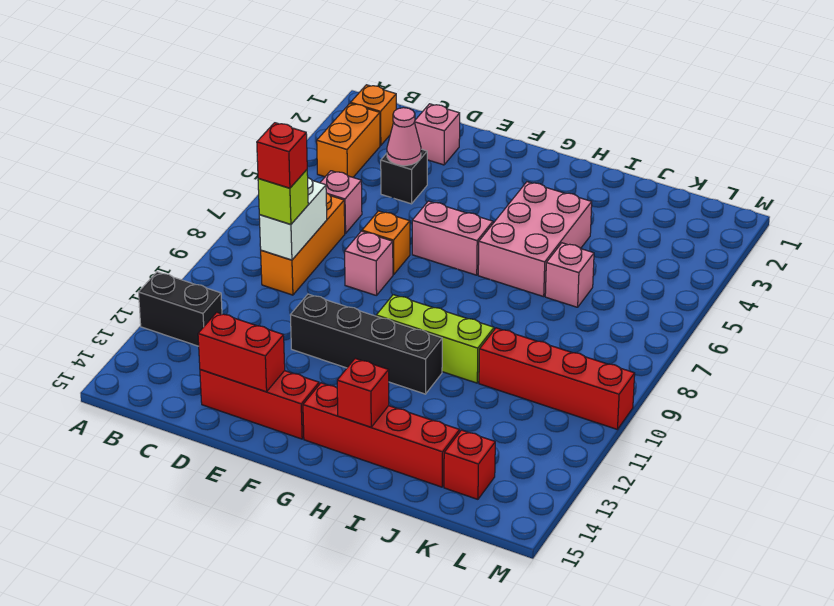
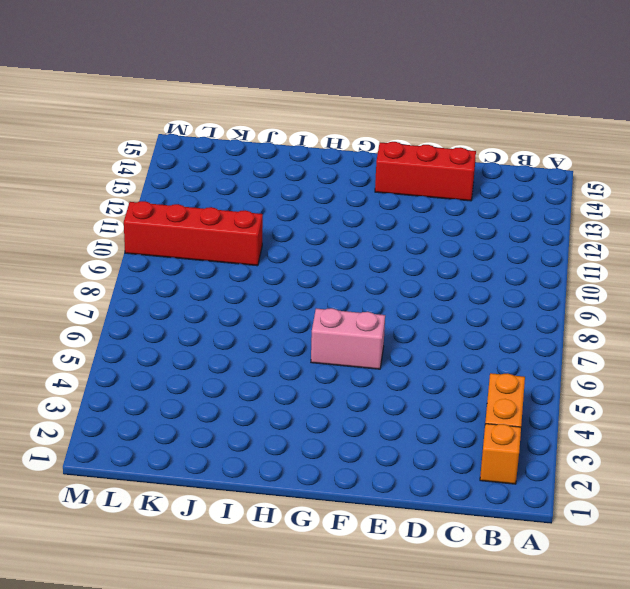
none -> black brick A12:B12 level 1
none -> pink brick C6 level 1
none -> orange brick C7:C9 level 1

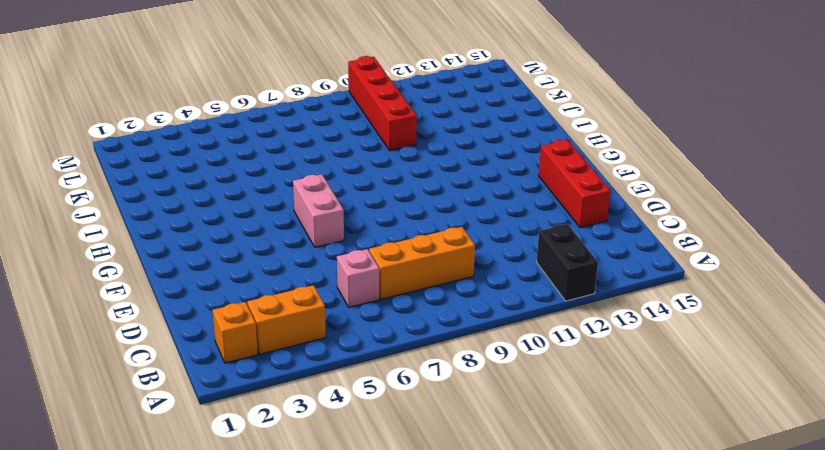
none -> pink brick D2 level 1
none -> black brick D4 level 1
none -> orange brick E7 level 1

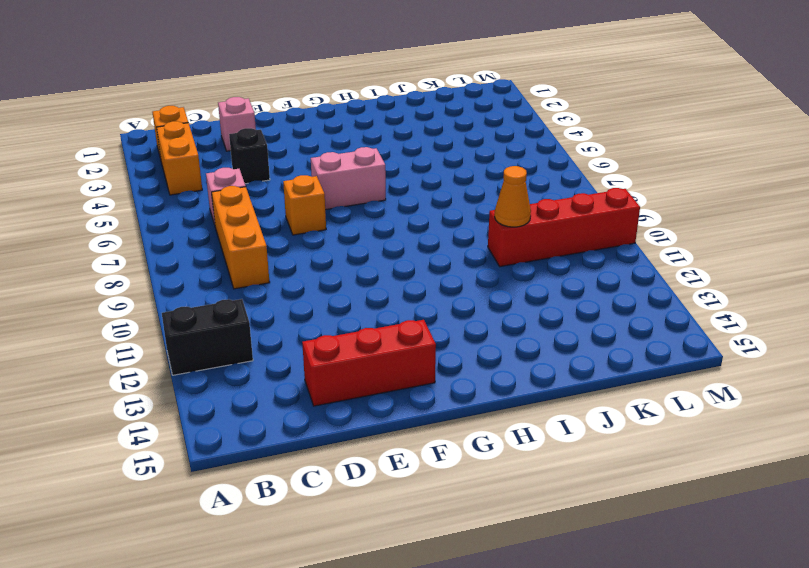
orange cone J10 level 2 -> none
none -> pink brick E8 level 1
none -> black brick E11:H11 level 1
none -> lime brick G10:I10 level 1

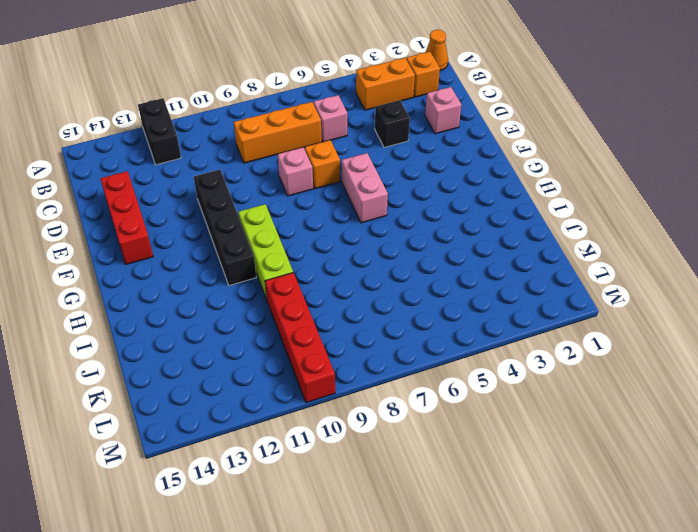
orange cone A1 level 1 -> none
none -> red brick G14:J14 level 1
none -> pink brick H4:I6 level 1
none -> pink brick J6 level 1

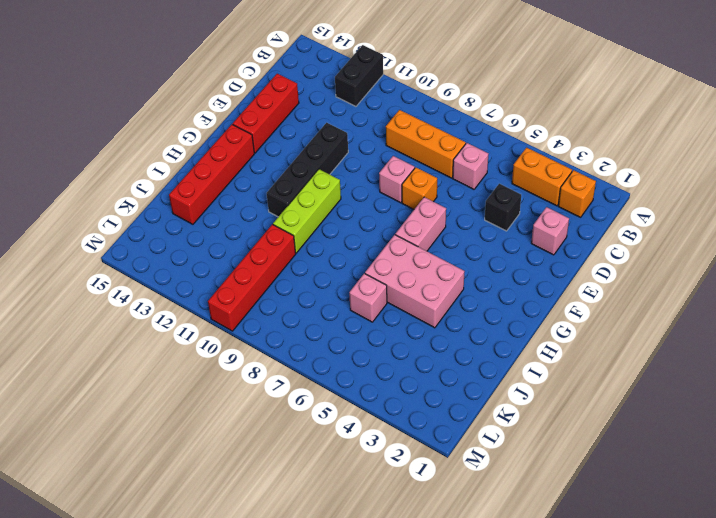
none -> red brick K14 level 1
none -> white brick C8:C9 level 2
none -> pink cone D4 level 2

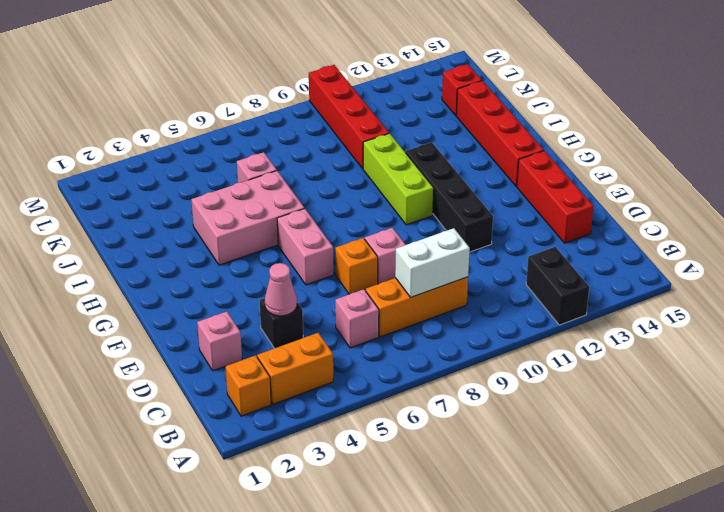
none -> red brick D14:E14 level 2
none -> red brick H14 level 2
none -> lime brick C9 level 3

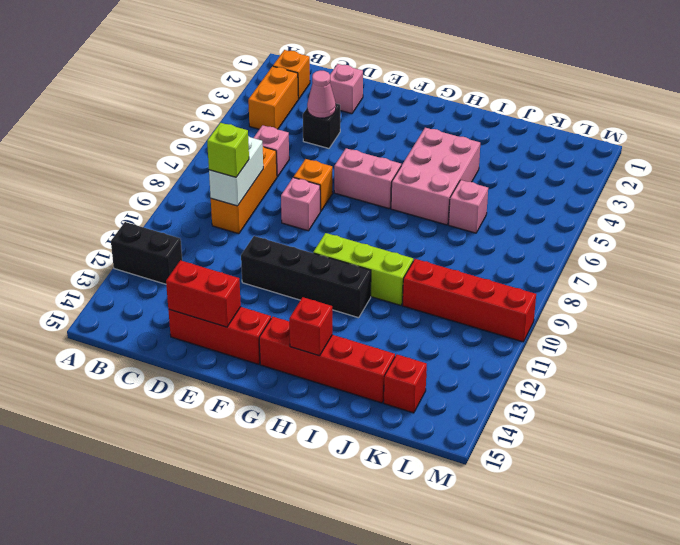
none -> red brick C9 level 4

